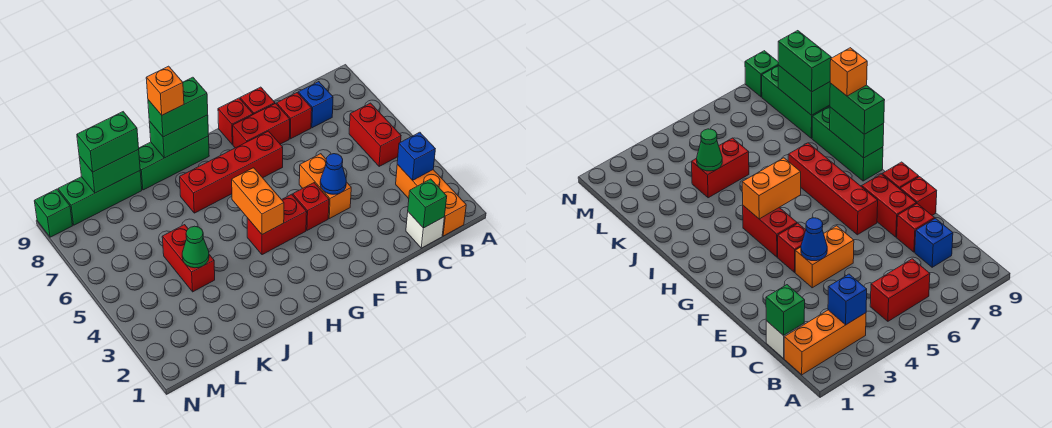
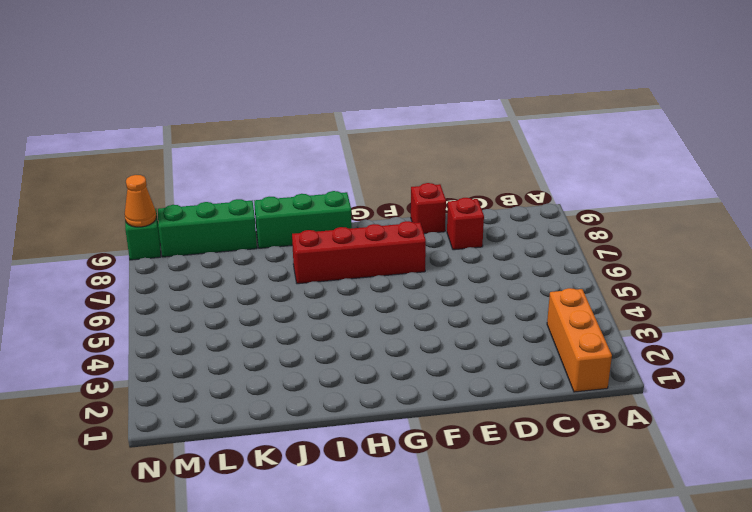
orange cone N9 level 2 -> none
none -> red brick B5:B6 level 1
none -> white brick C1 level 1
none -> blue brick C8 level 1

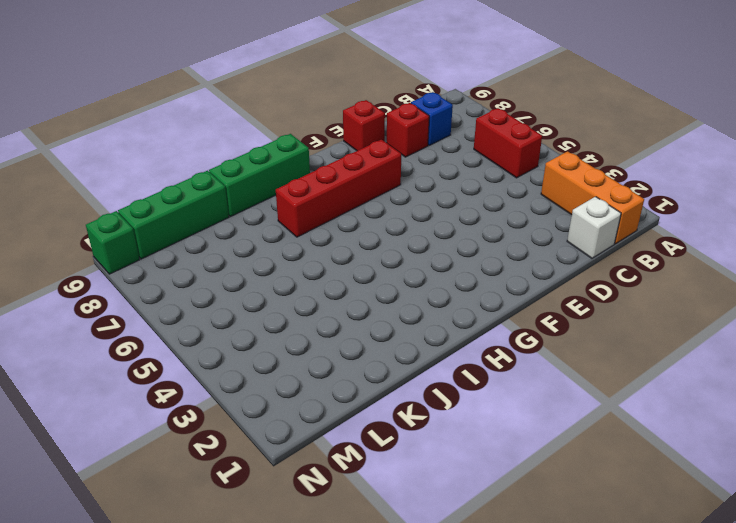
none -> orange brick E4:E5 level 1
none -> red brick E8:F8 level 1
none -> red brick F4 level 1

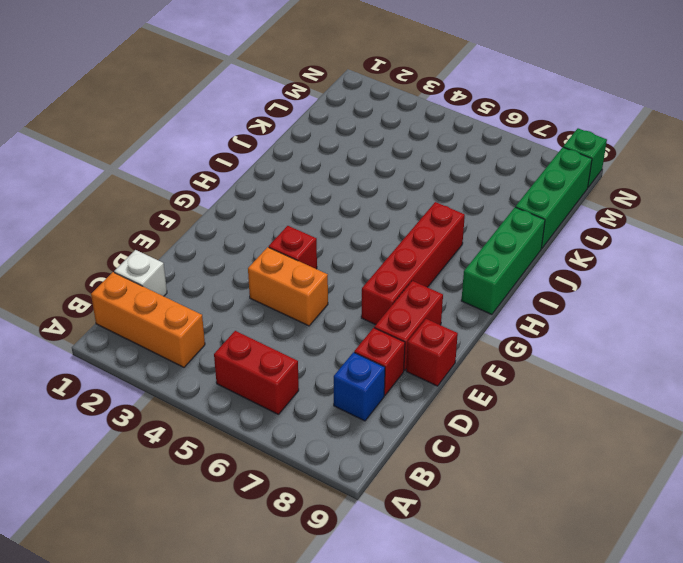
none -> red brick F9 level 1
none -> red brick G4:H4 level 1
none -> red brick K4:K5 level 1

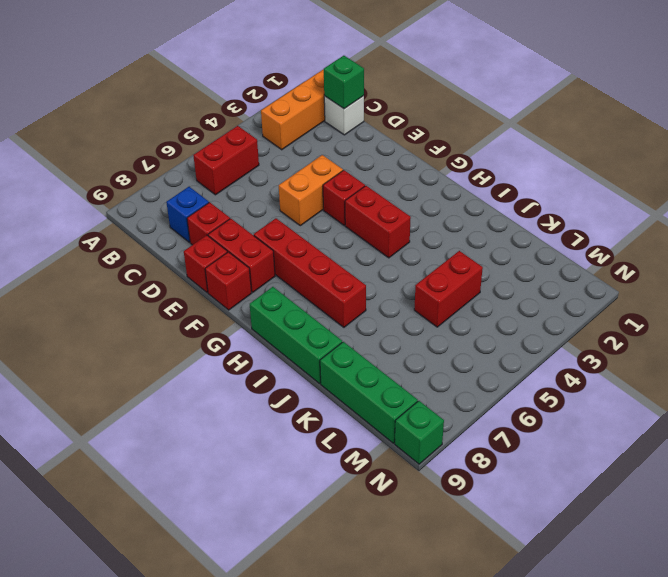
none -> blue brick B3 level 2
none -> blue cone E4 level 2
none -> orange brick H4:H5 level 2

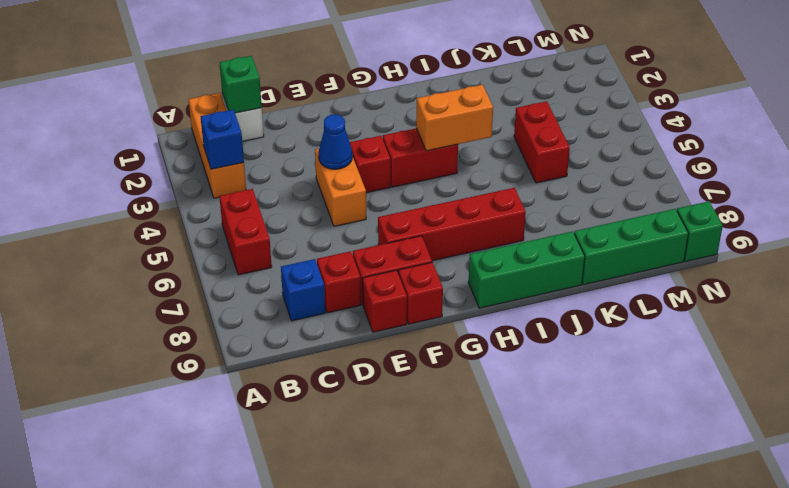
orange brick H4:I4 level 2 -> orange brick H4:H5 level 2
none -> green brick H9:I9 level 2
none -> green cone K4 level 2
none -> green brick K9:L9 level 2

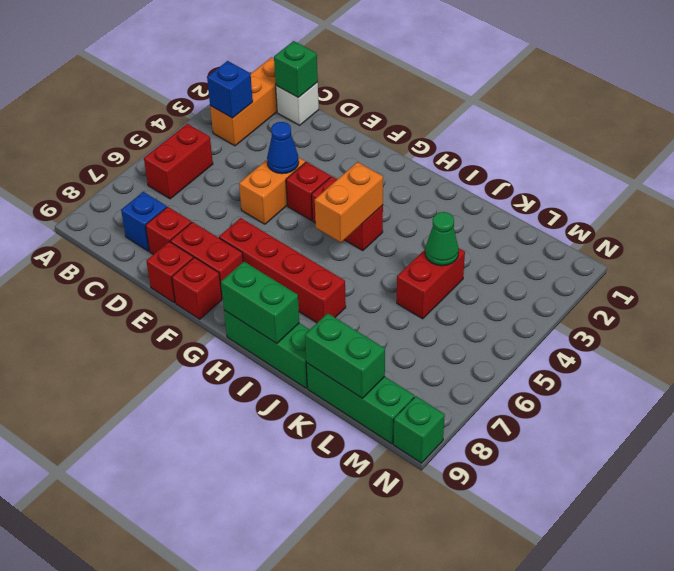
none -> green brick H9:I9 level 3
none -> green brick K9:L9 level 3
none -> orange brick I9 level 4

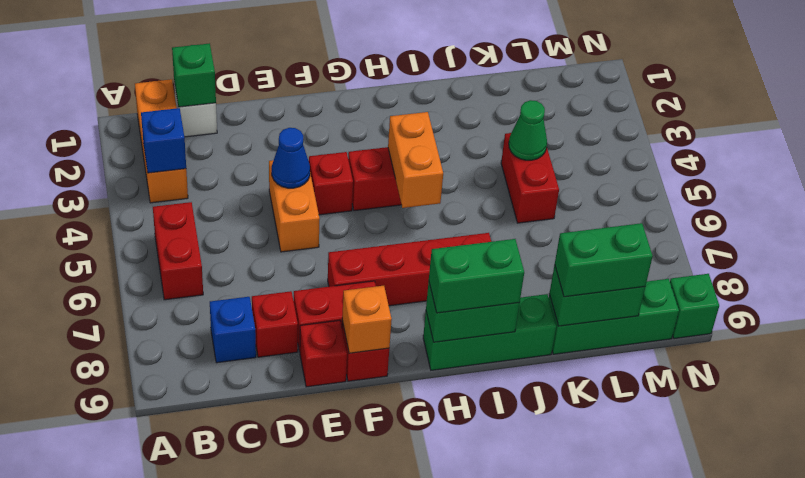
orange brick F9 level 2 -> orange brick I9 level 4

